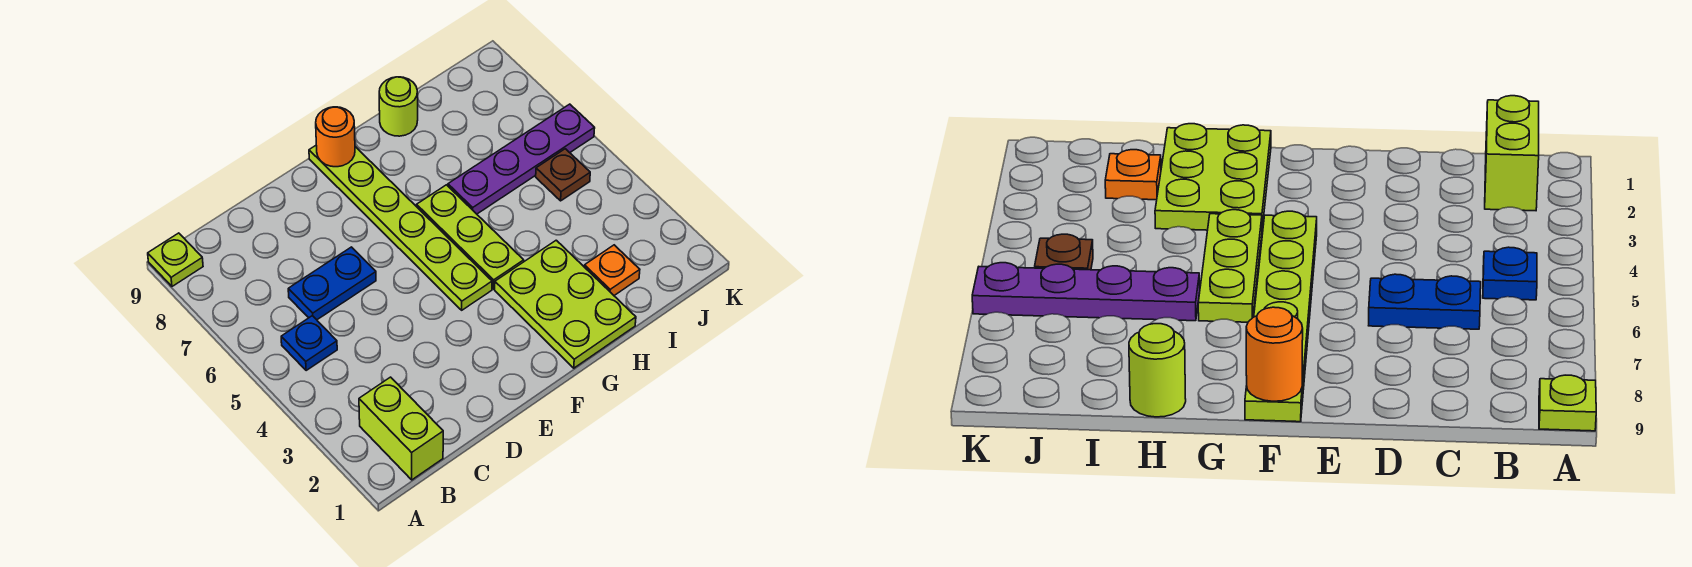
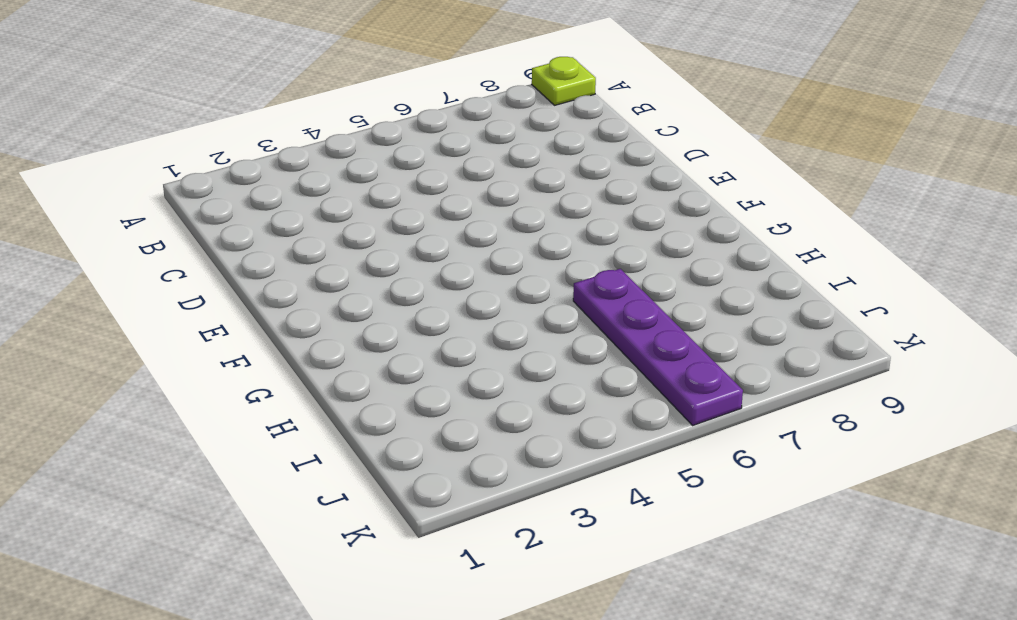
none -> lime brick B1:B2 level 1
none -> blue plate B5 level 1
none -> blue plate C6:D6 level 1

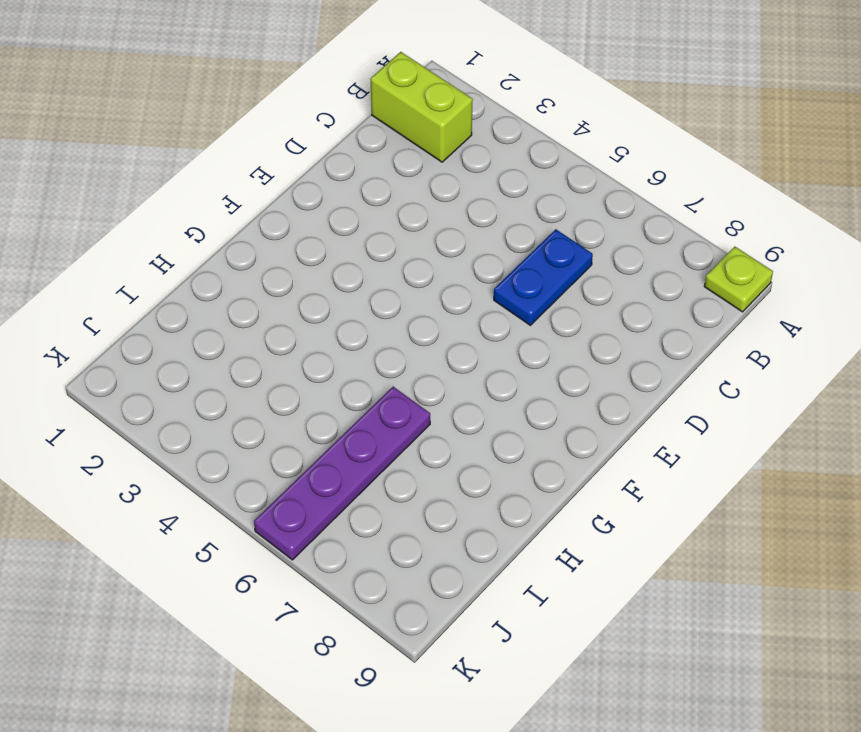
none -> blue plate B5 level 1
none -> lime plate F4:F9 level 1
none -> lime plate G1:H3 level 1

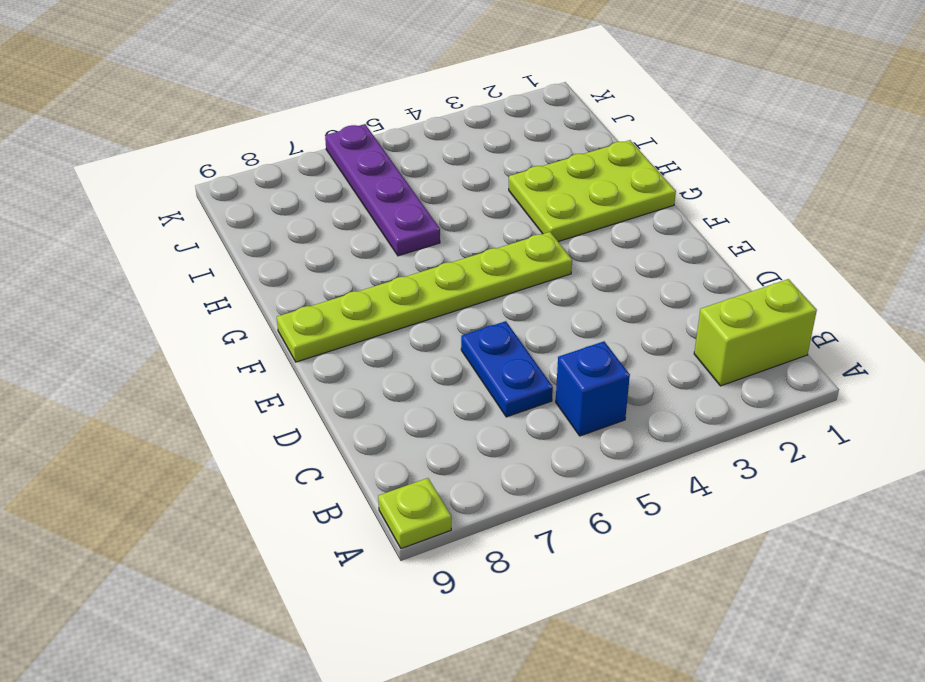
blue brick B5 level 1 -> blue plate B5 level 1
none -> lime plate G4:G6 level 1
none -> lime round brick H9 level 1
none -> orange plate I2 level 1

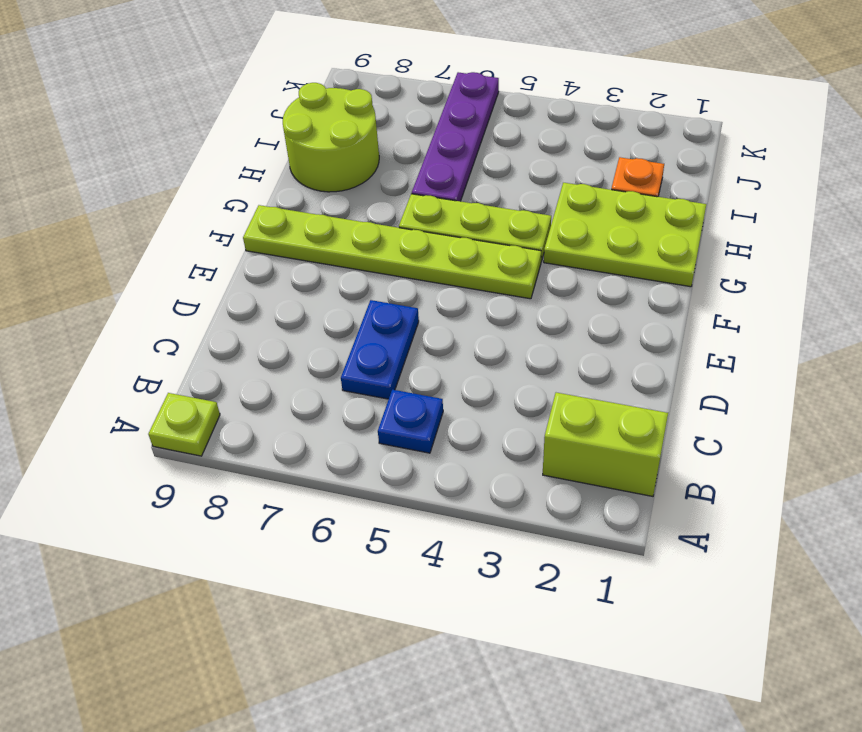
lime round brick H8:I9 level 1 -> lime round brick H9 level 1
none -> brown plate J5 level 1
none -> orange round brick F9 level 2

